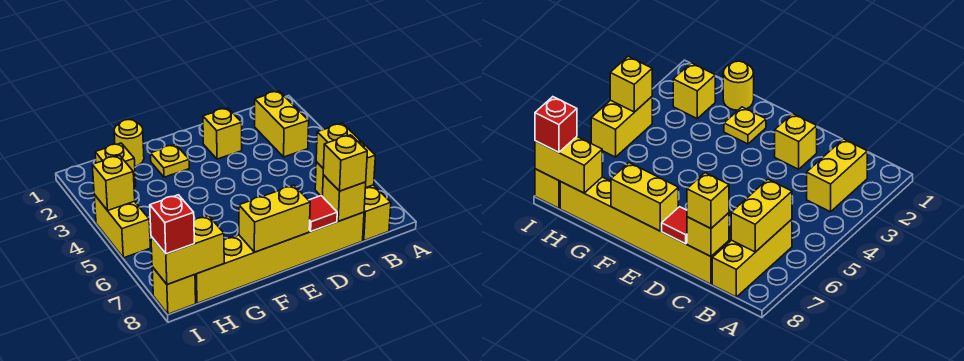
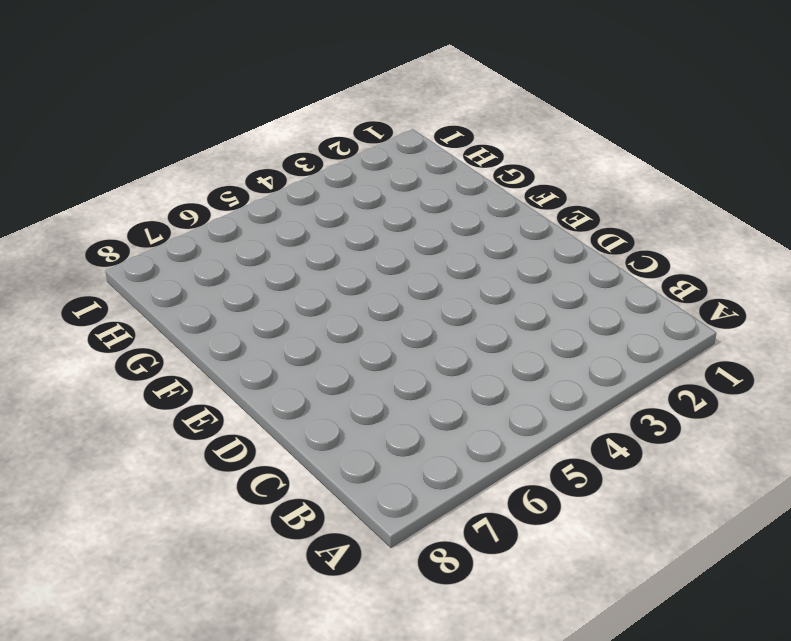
none -> yellow brick B2:B3 level 1
none -> yellow brick B6:B8 level 1
none -> yellow brick C8:H8 level 1

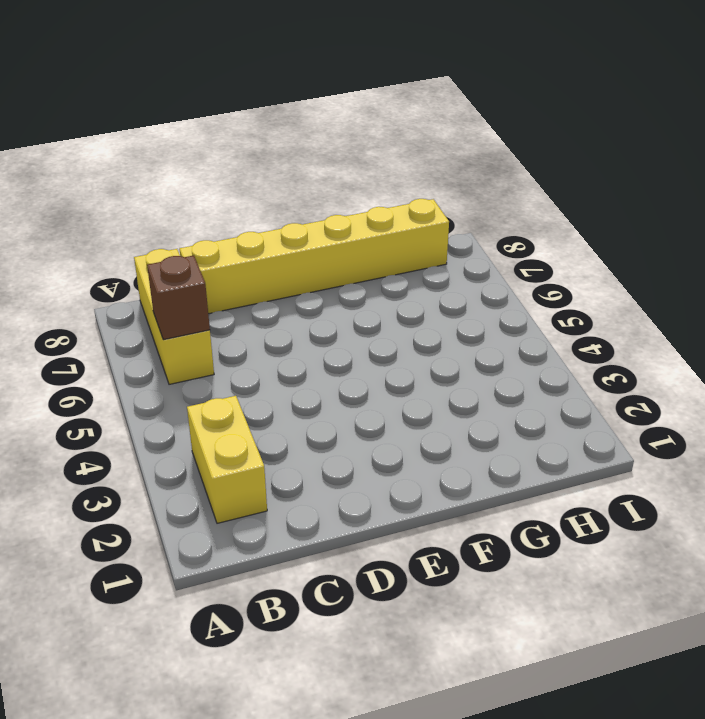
brown brick B6 level 2 -> yellow brick B6:B7 level 2
none -> yellow brick D2 level 1
none -> yellow plate F2 level 1
none -> yellow round brick G1 level 1

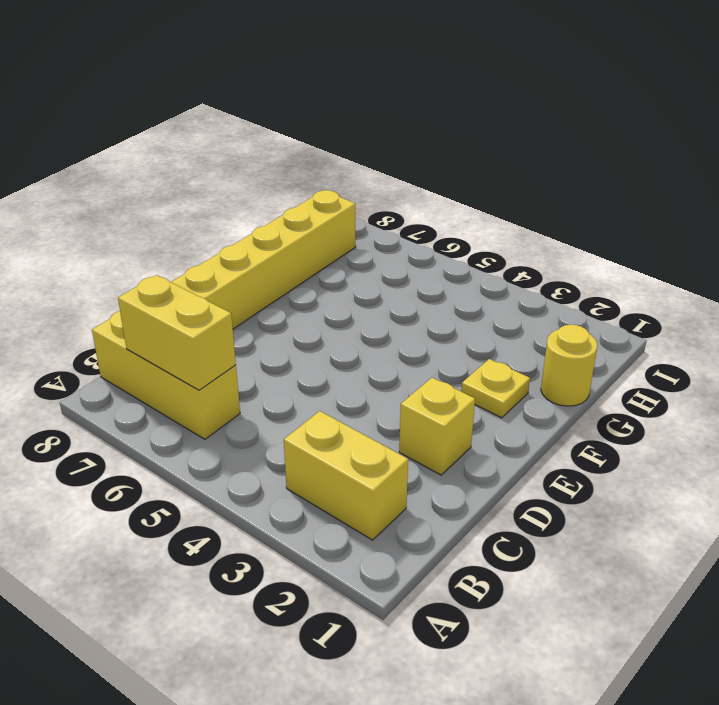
none -> yellow brick H2 level 1
none -> yellow brick I4:I5 level 1
none -> yellow brick I8 level 1

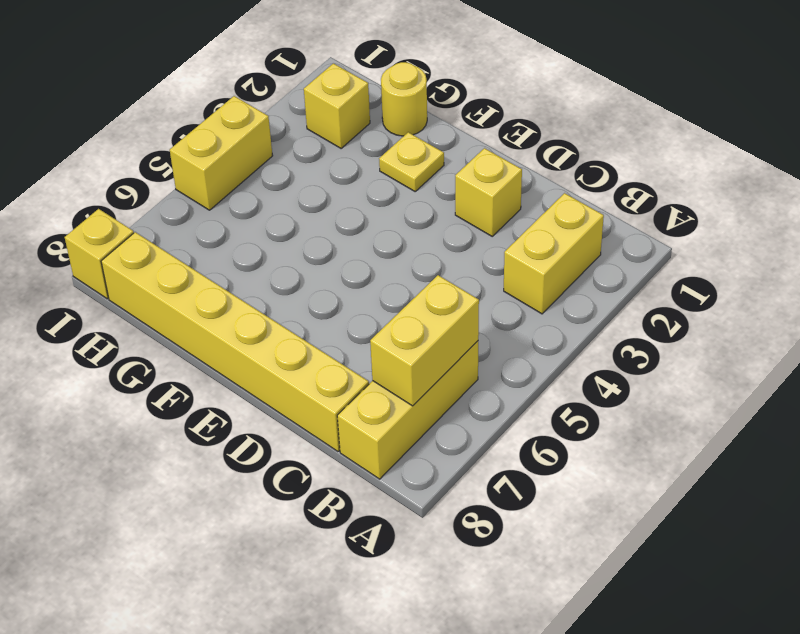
none -> yellow brick C8 level 2
none -> red tile D8 level 2
none -> yellow brick E8:F8 level 2

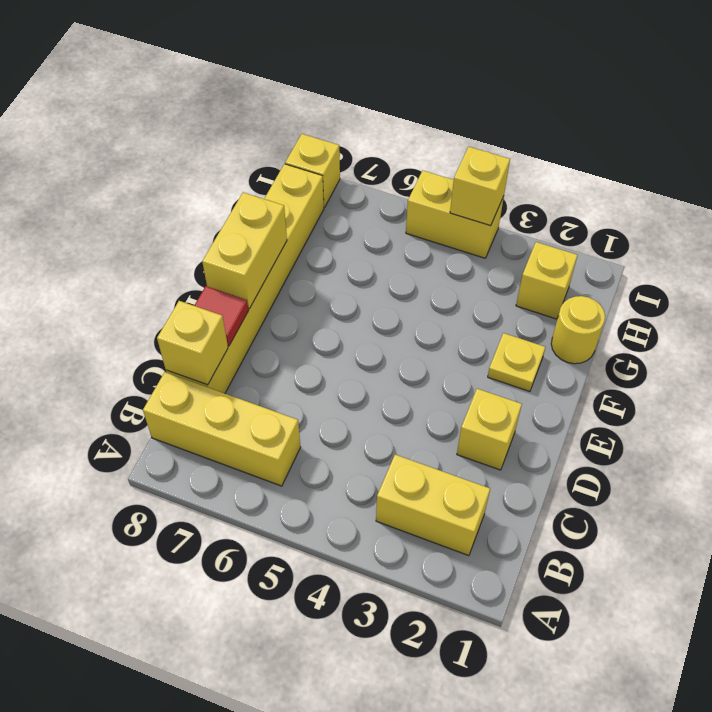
none -> yellow brick B6:B7 level 2
none -> yellow brick H8:I8 level 2
none -> yellow brick C8 level 3

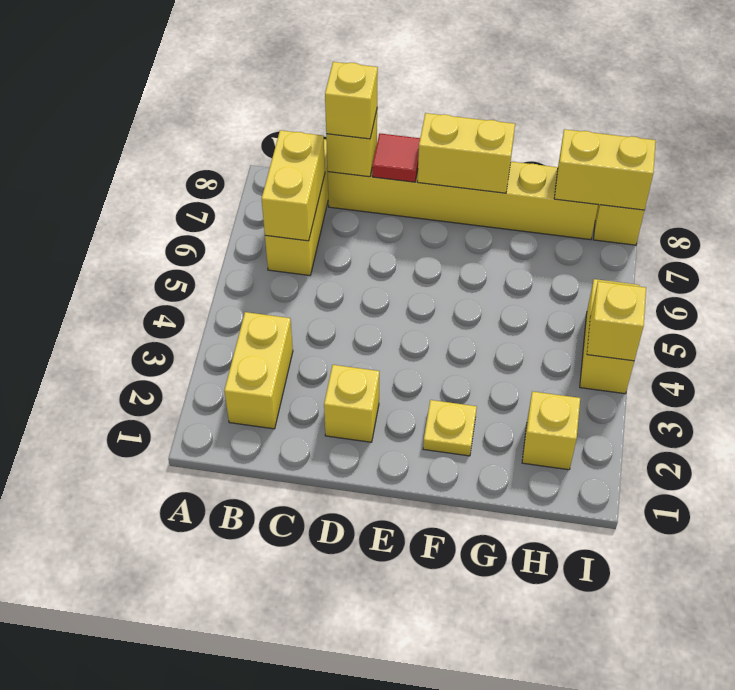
none -> yellow round brick G1 level 1
none -> red brick I8 level 3

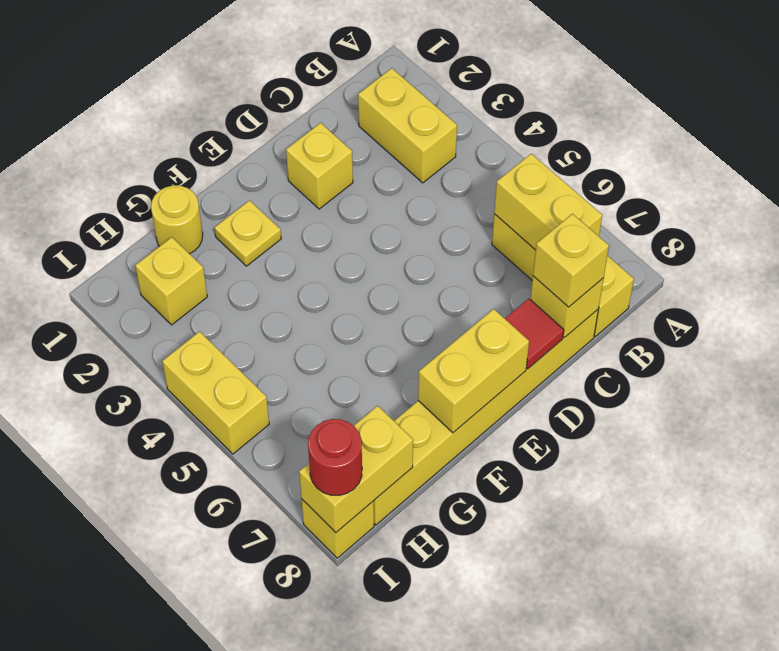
red round brick I8 level 3 -> red brick I8 level 3
none -> yellow brick I4 level 2

